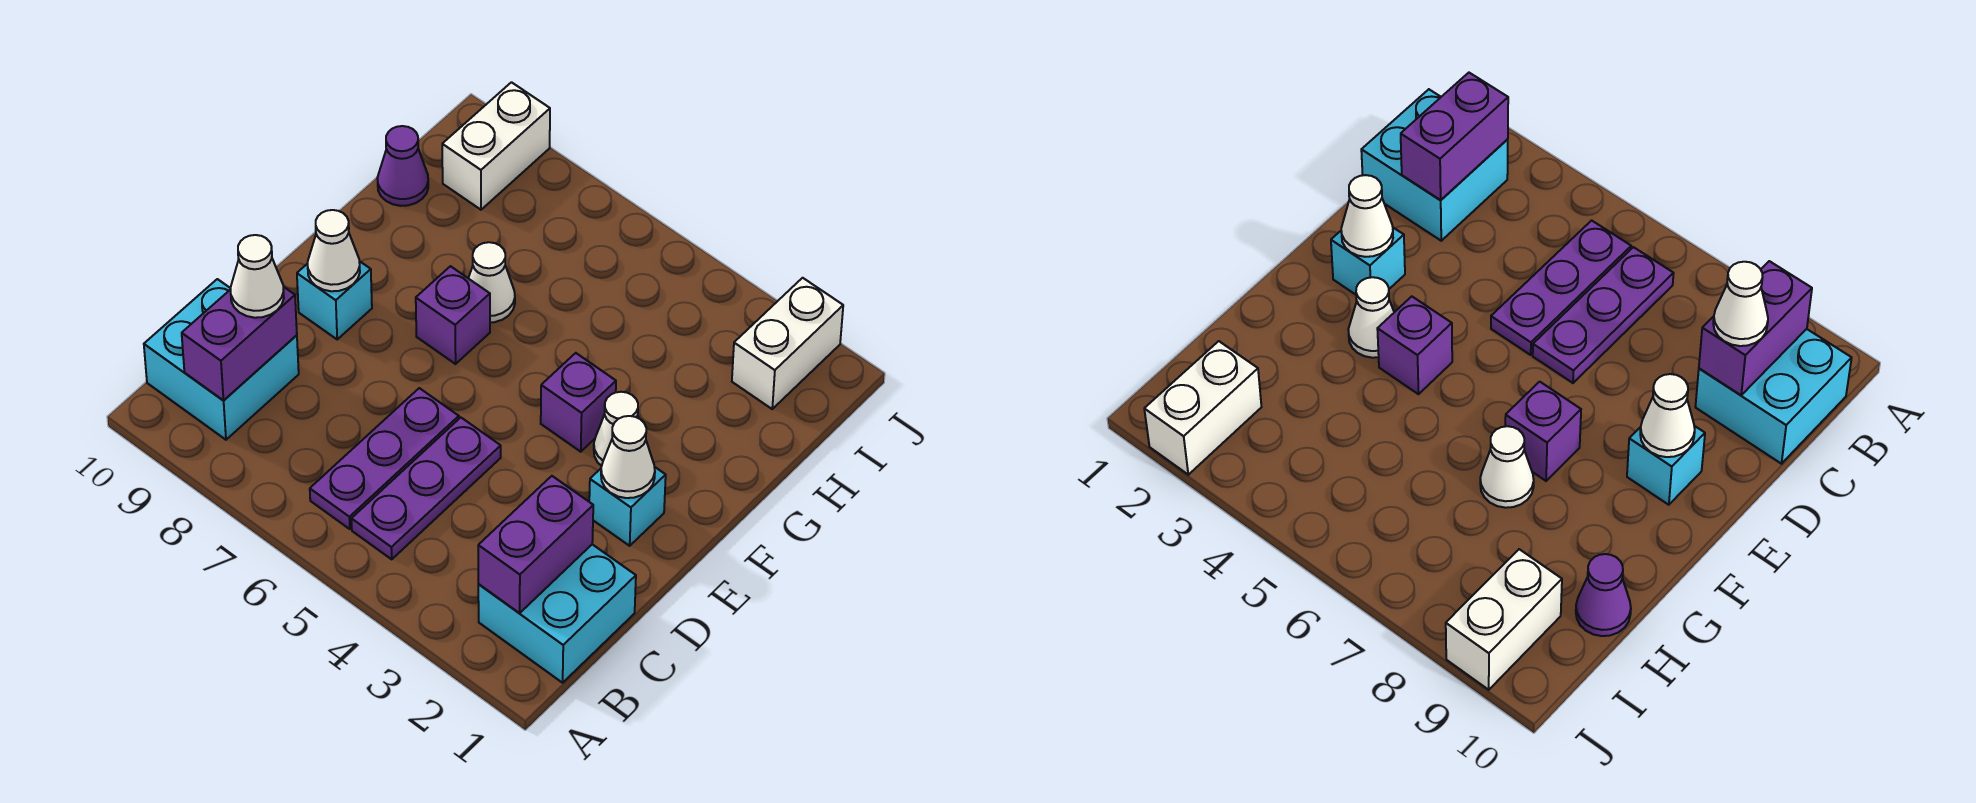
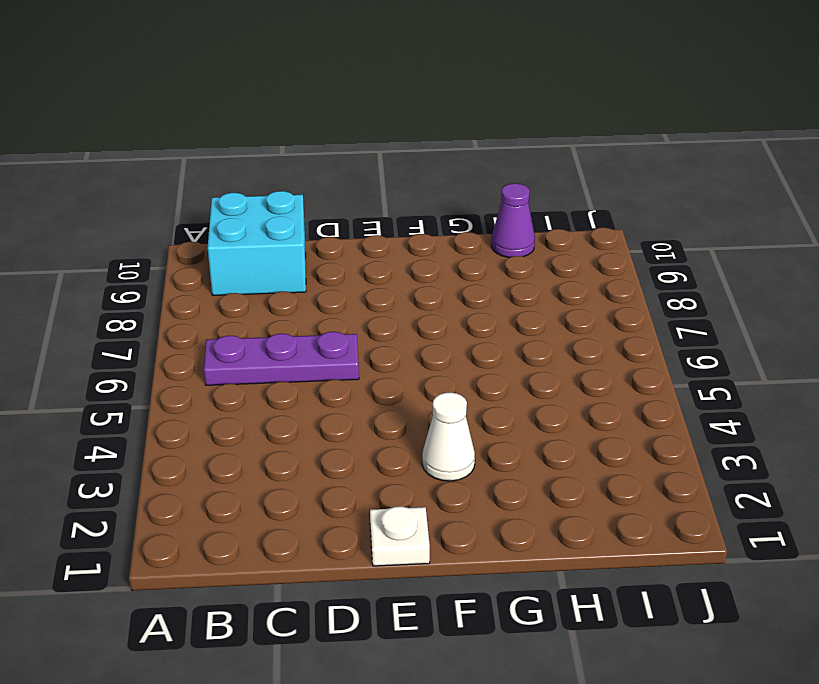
white plate E1 level 1 -> none
none -> cyan brick B1:C2 level 1
none -> purple plate B5:D5 level 1
none -> cyan brick E2 level 1

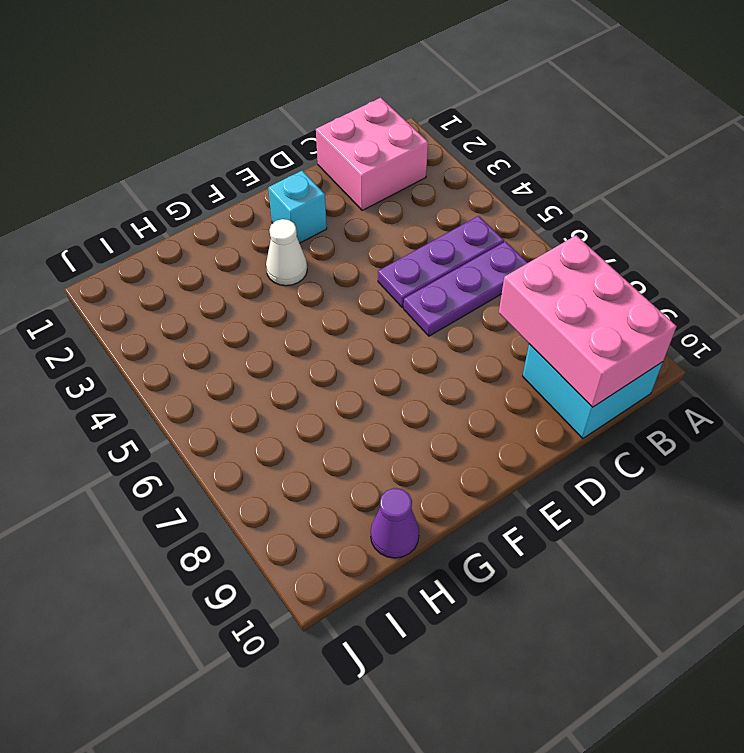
pink brick B1:C2 level 1 -> cyan brick B1:C2 level 1
pink brick B8:C10 level 2 -> purple brick B9:C9 level 2
none -> cyan brick E9 level 1
none -> purple brick F4 level 1
none -> purple brick F7 level 1

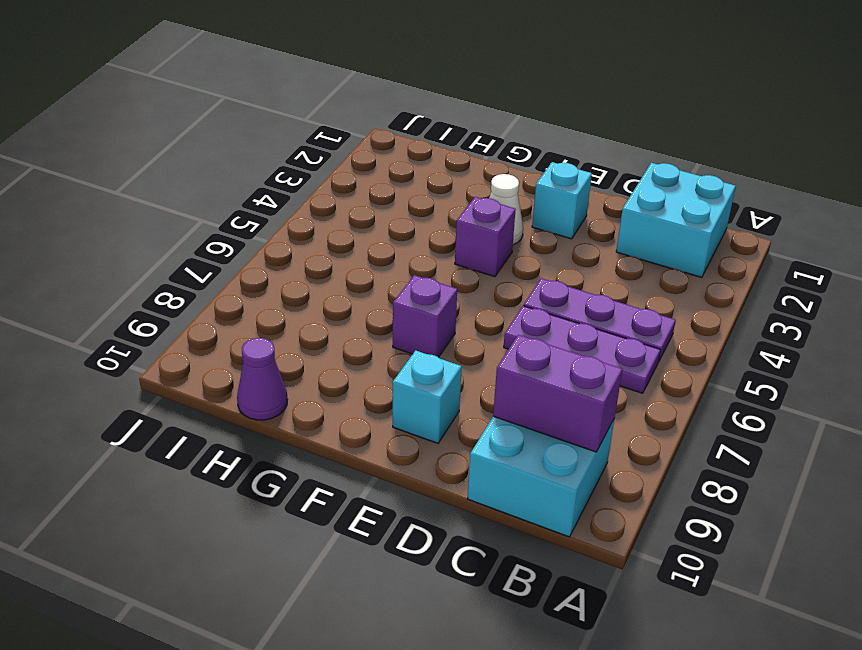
none -> white cone G7 level 1
none -> white brick I2:J2 level 1
none -> white brick I9:J9 level 1

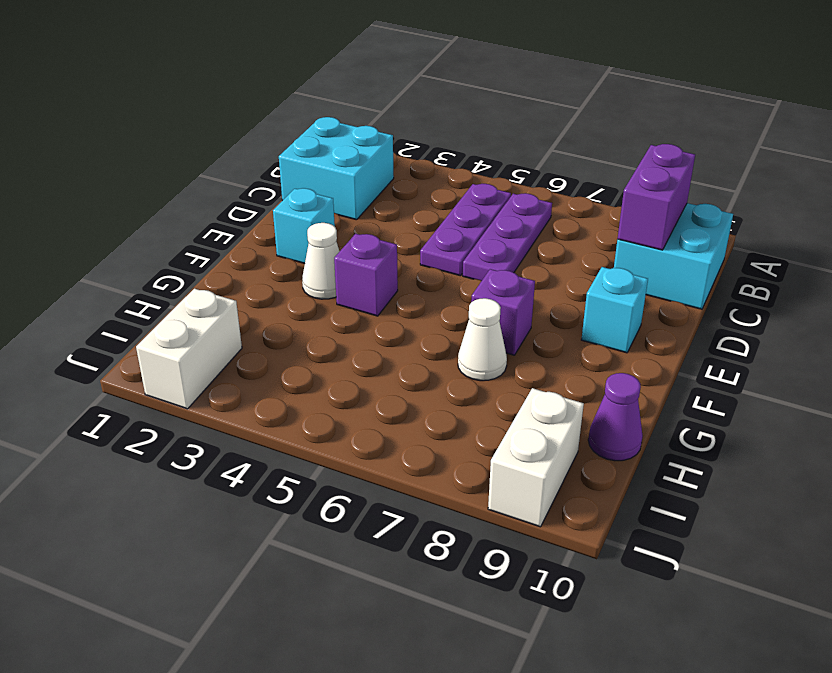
none -> purple brick B2:C2 level 2
none -> white cone E2 level 2
none -> white cone E9 level 2

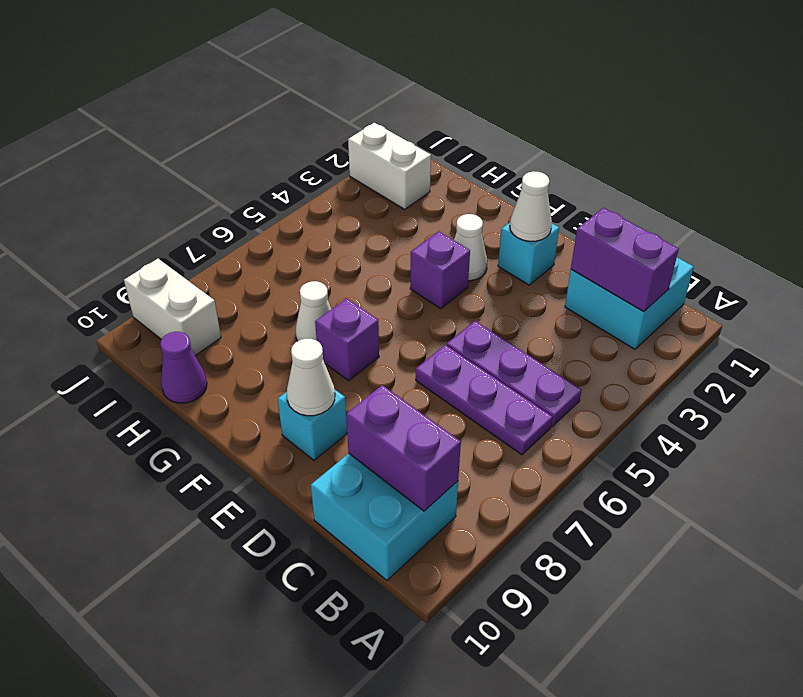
none -> white cone C9 level 3

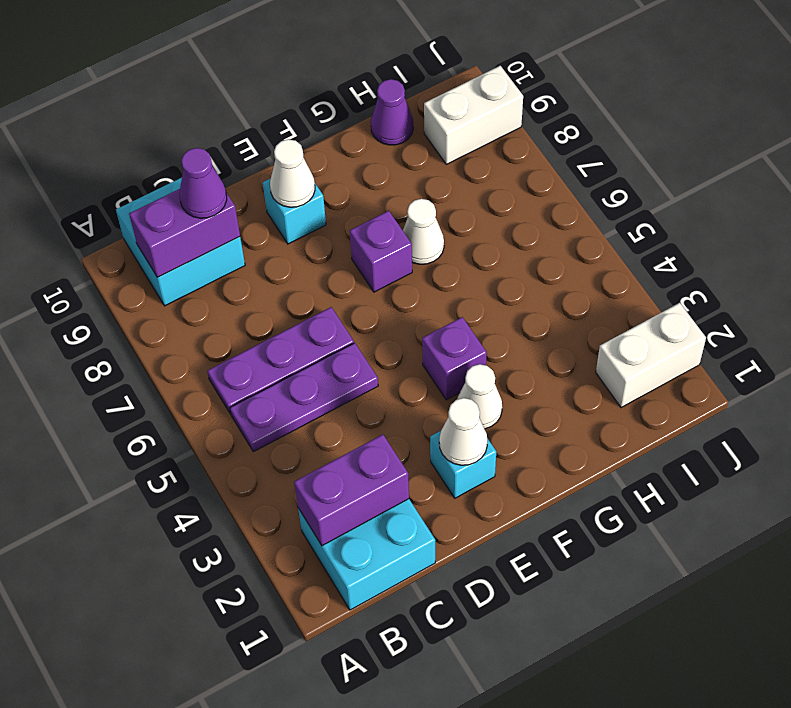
purple cone C9 level 3 -> white cone C9 level 3

